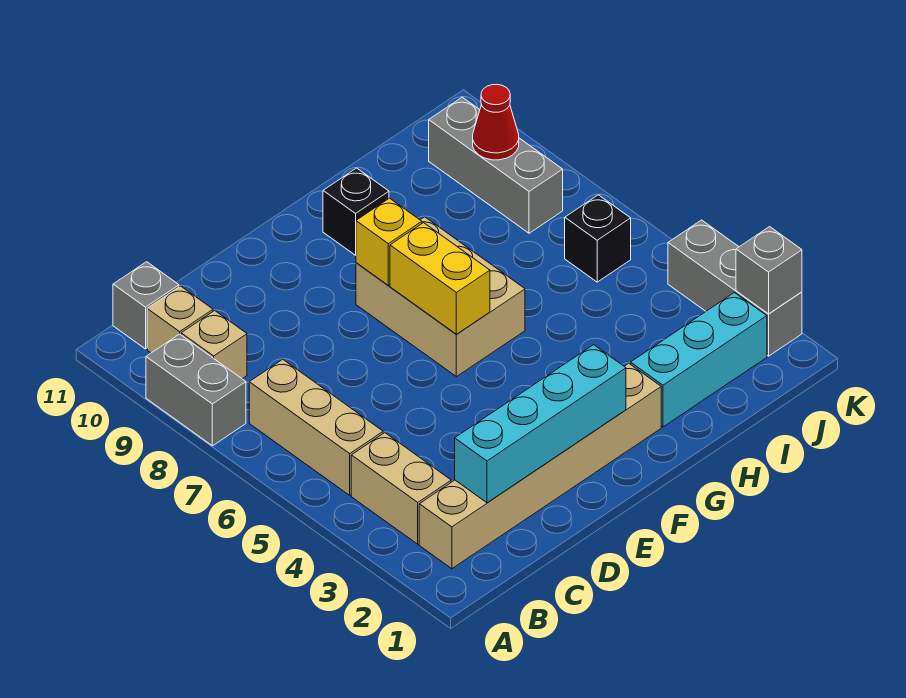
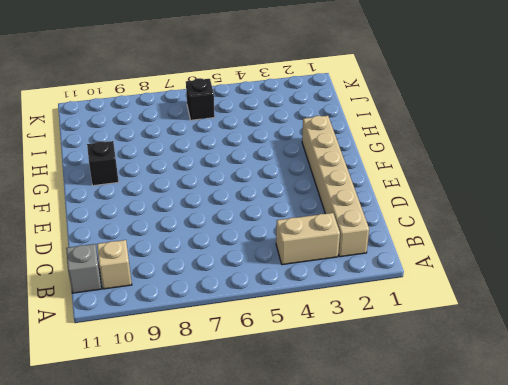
none -> grey brick A8:A9 level 1
none -> tan brick B5:B7 level 1
none -> tan brick B9 level 1

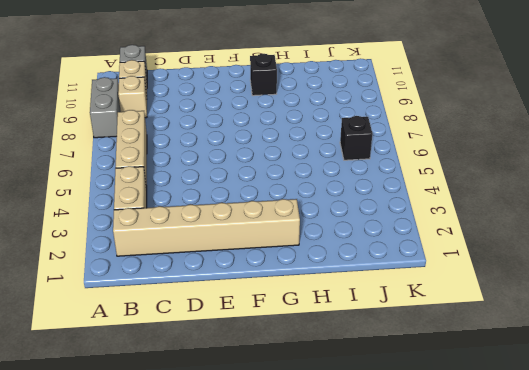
none -> tan brick F6:G8 level 1
none -> cyan brick H2:J2 level 1
none -> grey brick J8:J10 level 1

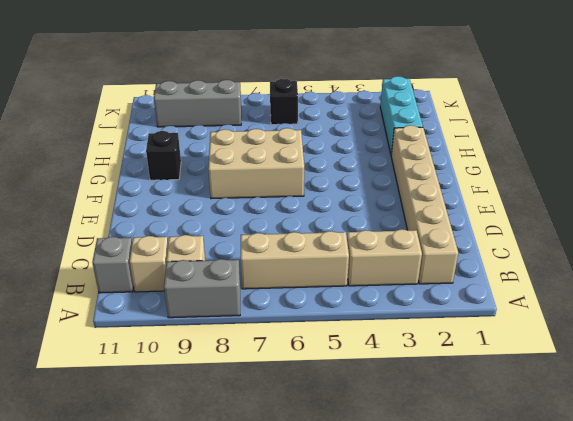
none -> grey brick K2:K4 level 1
none -> cyan brick C2:F2 level 2
none -> yellow brick F6:F7 level 2

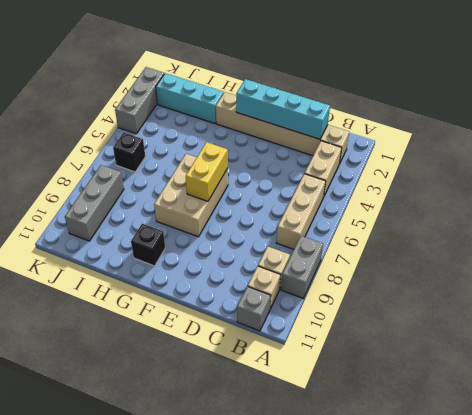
none -> yellow brick F8 level 2
none -> red cone J9 level 2
none -> grey brick K2 level 2

